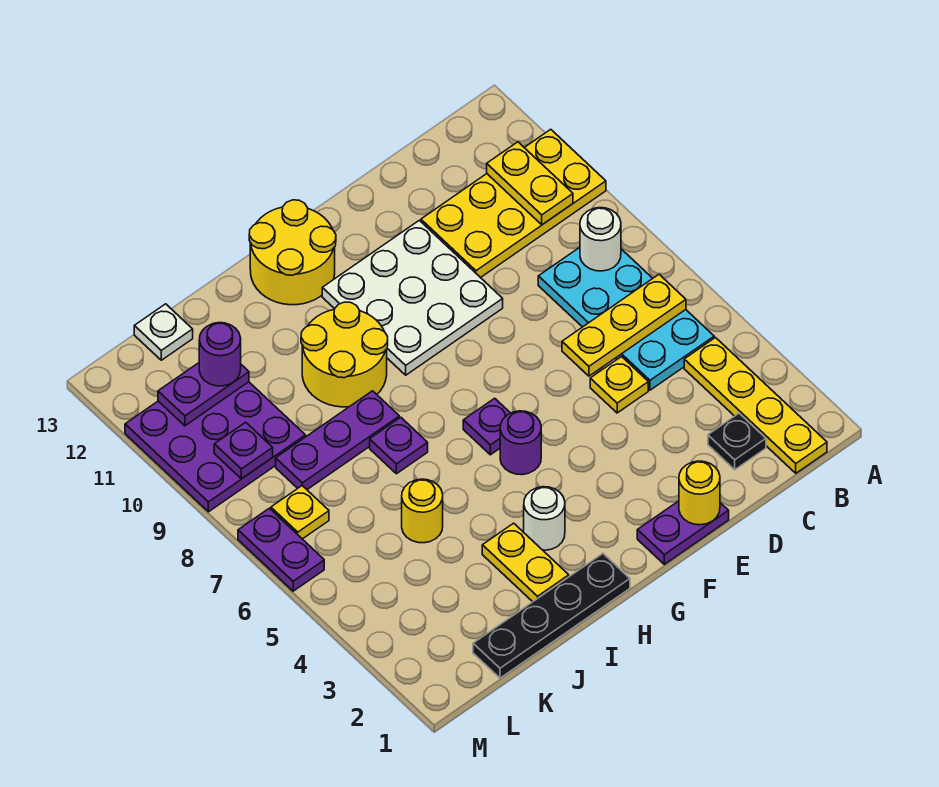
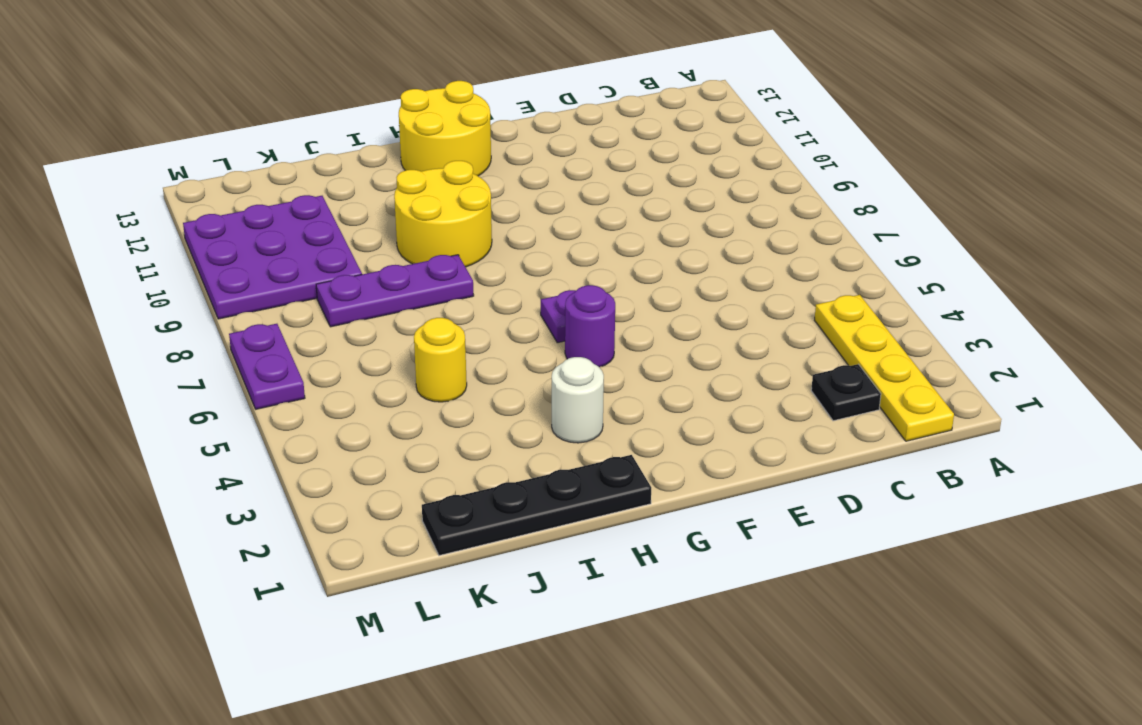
none -> yellow plate A10:D11 level 1
none -> cyan plate B5:C8 level 1
none -> yellow plate D5 level 1

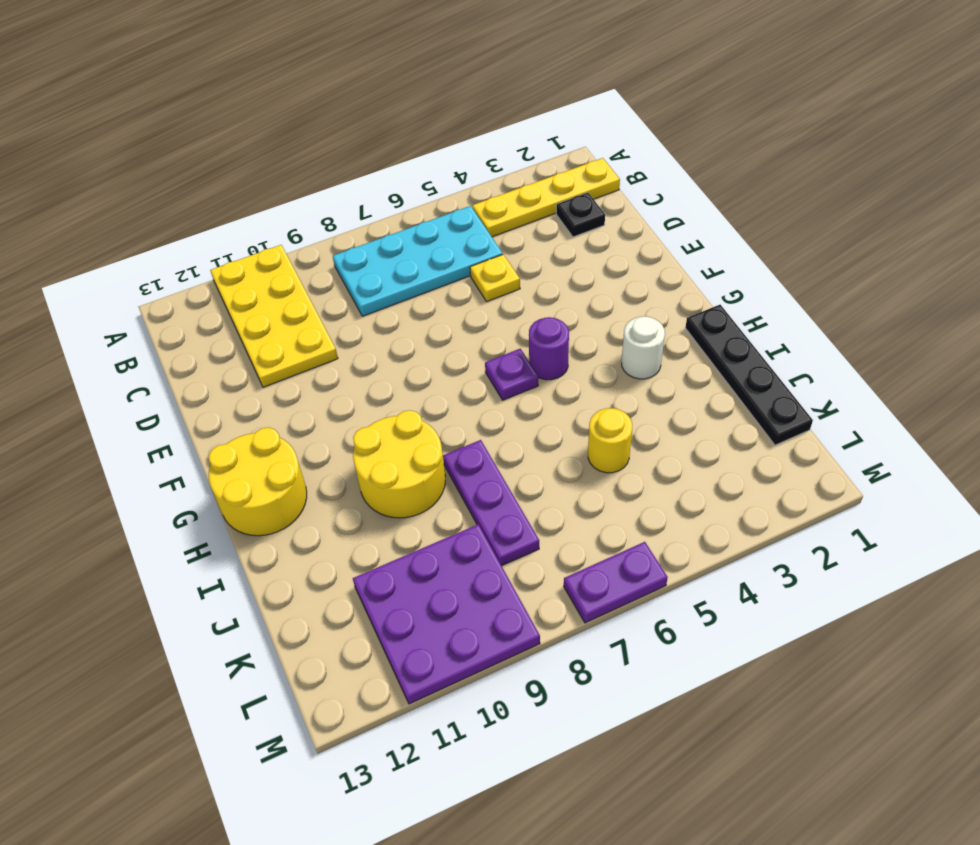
none -> purple plate E1:F1 level 1
none -> white plate E9:G11 level 1
none -> yellow plate I2:I3 level 1

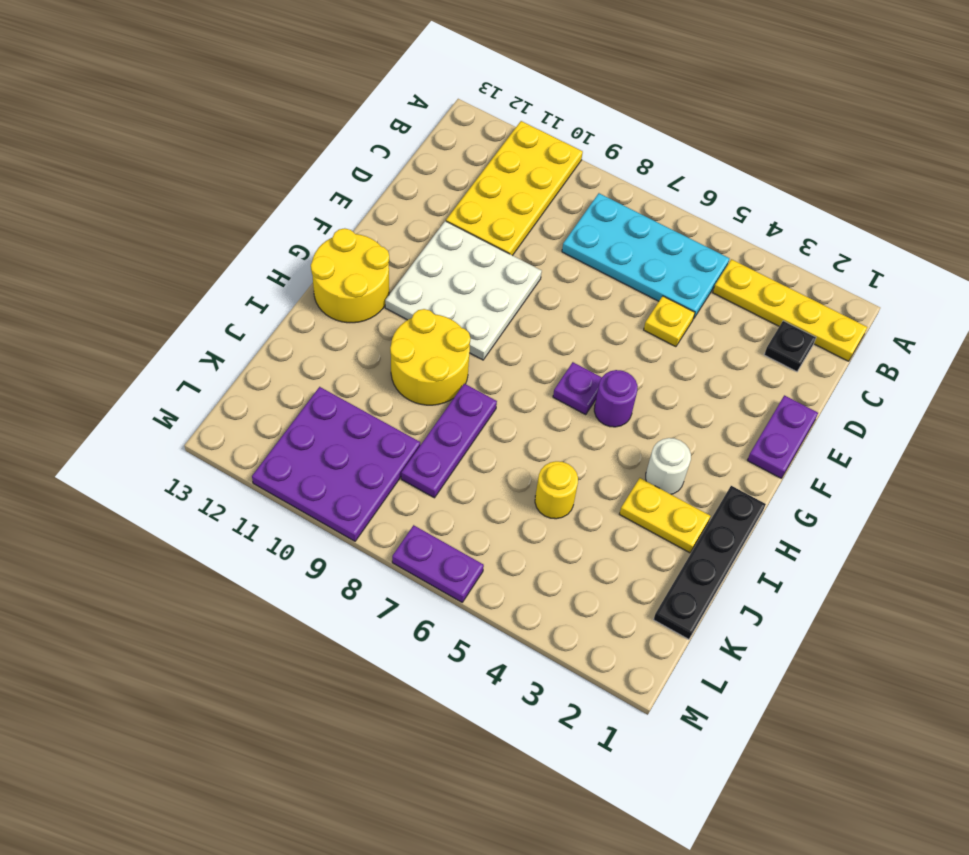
none -> purple plate I7 level 1
none -> white plate K13 level 1
none -> yellow plate L7 level 1

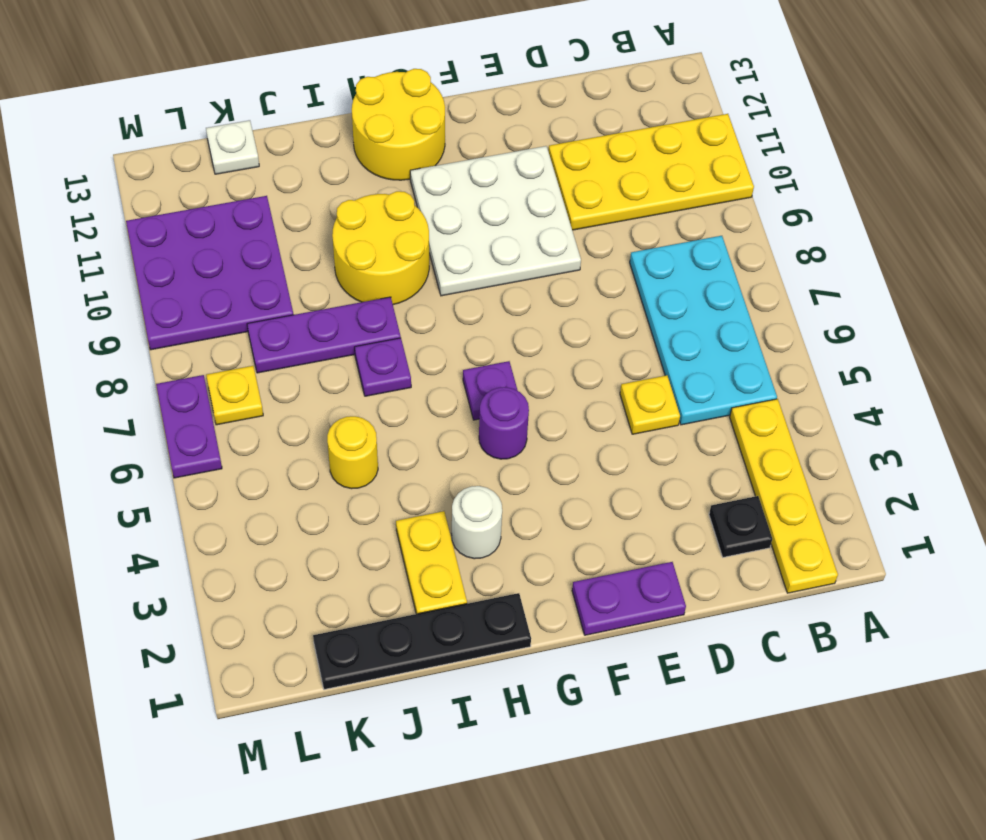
none -> yellow plate B6:D6 level 2
none -> white round brick B8 level 2
none -> yellow plate B10:B11 level 2

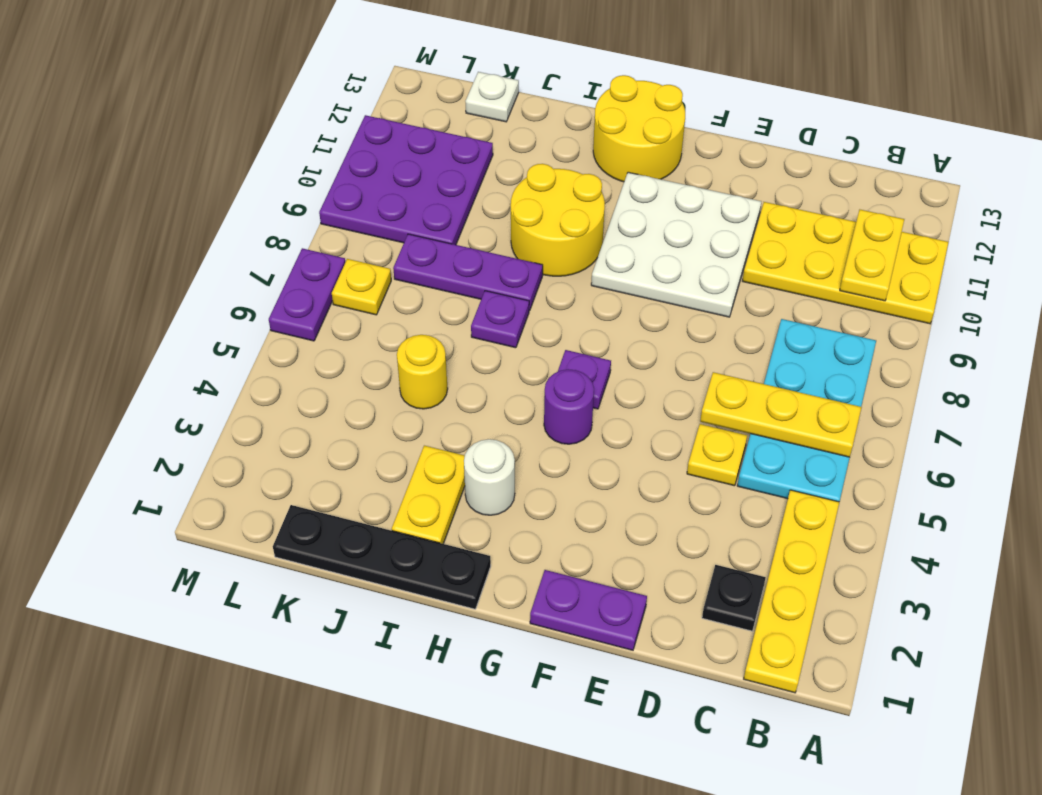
none -> white round brick B8 level 2
none -> yellow round brick E1 level 2
none -> purple plate K11:L11 level 2

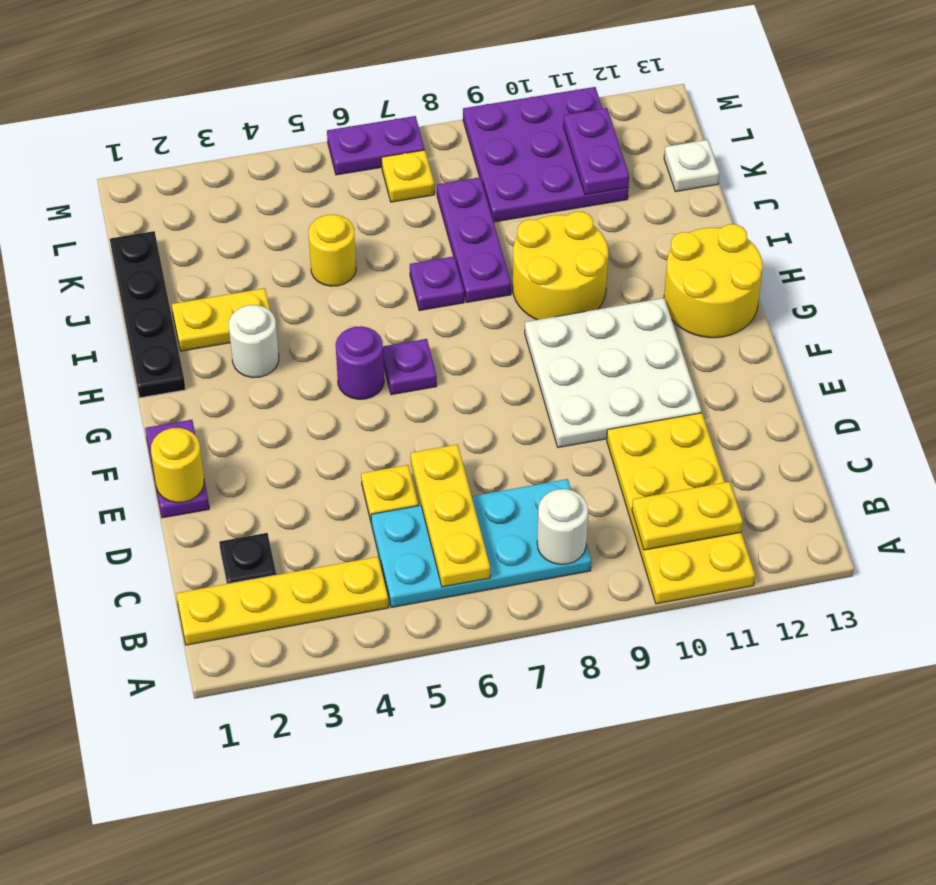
none -> purple plate L9 level 2
none -> purple round brick K11 level 3

